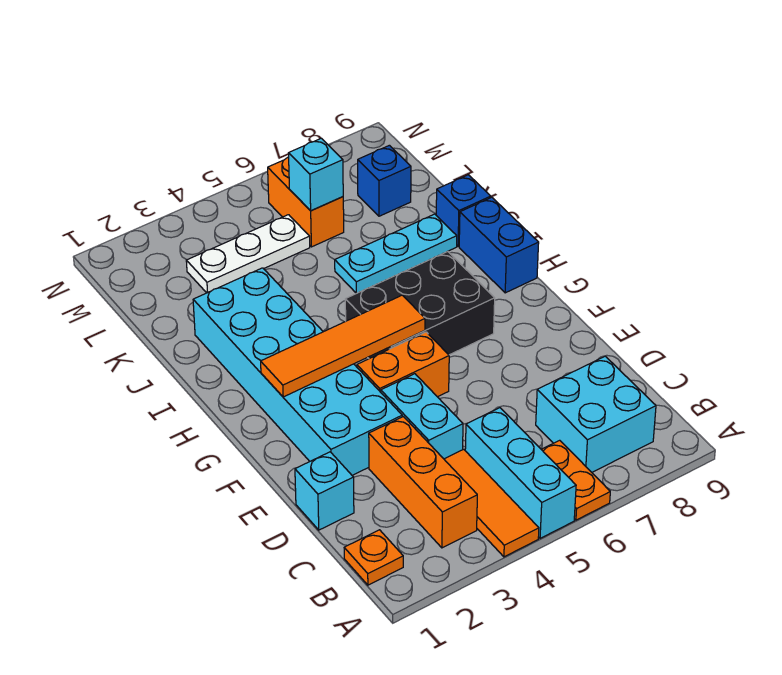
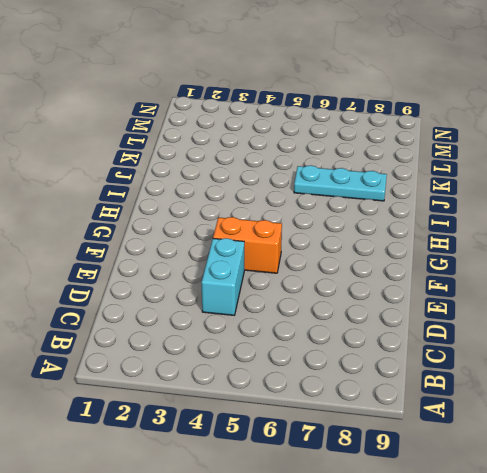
none -> orange tile A4:C4 level 1
none -> cyan brick A5:C5 level 1
none -> orange plate A6:B6 level 1

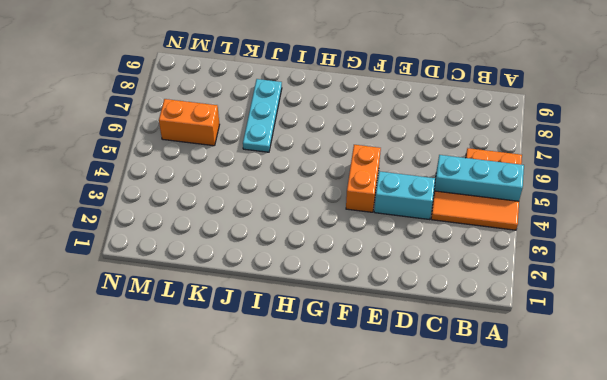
none -> orange plate B1 level 1
none -> orange brick B3:D3 level 1
none -> cyan brick B7:C8 level 1

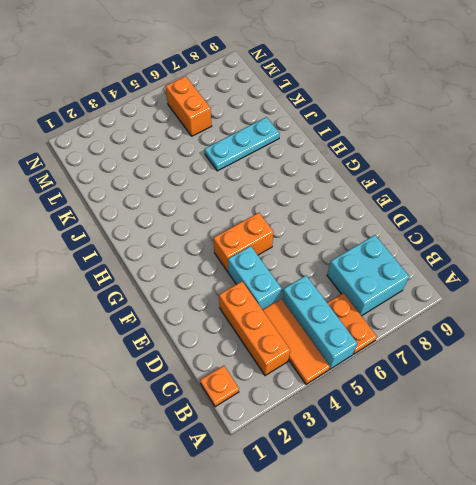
none -> cyan brick D1 level 1
none -> cyan brick E2:J3 level 1
none -> black brick G5:H7 level 1

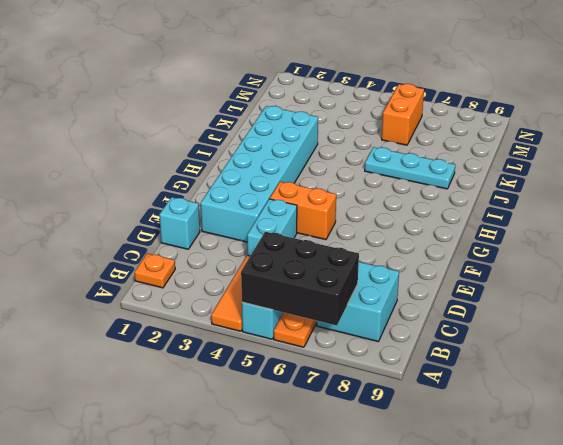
black brick A5:B7 level 2 -> black brick G5:H7 level 1
none -> orange brick B3:D3 level 1
none -> blue brick H9:I9 level 1
none -> blue brick J9 level 1

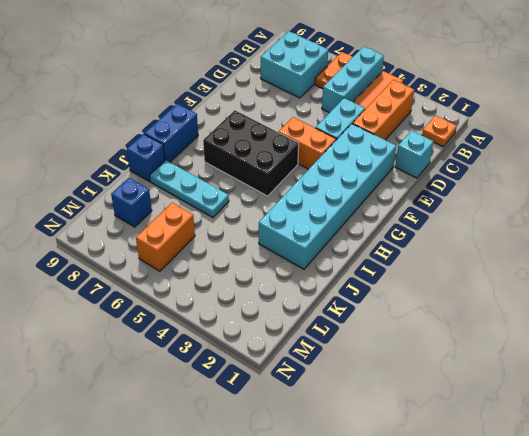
none -> white plate L3:L5 level 1
none -> orange tile G2:G5 level 2
none -> cyan brick L6 level 2

